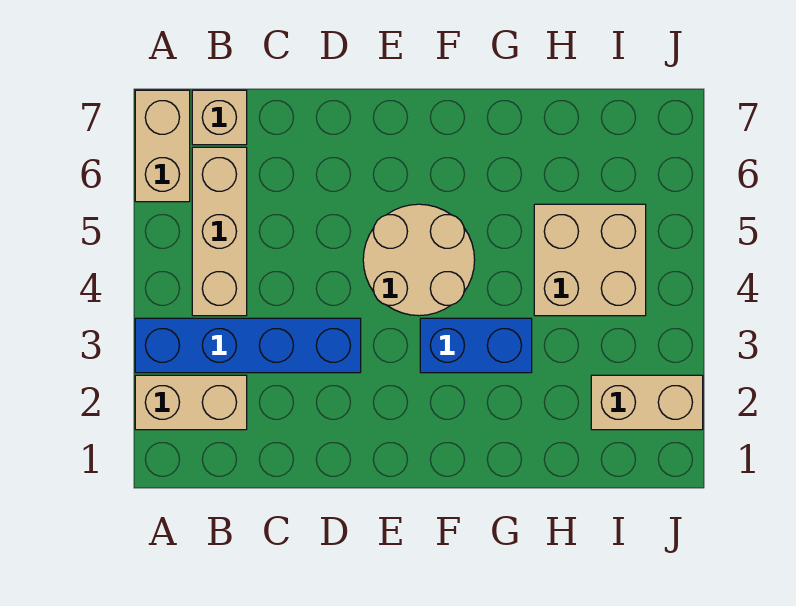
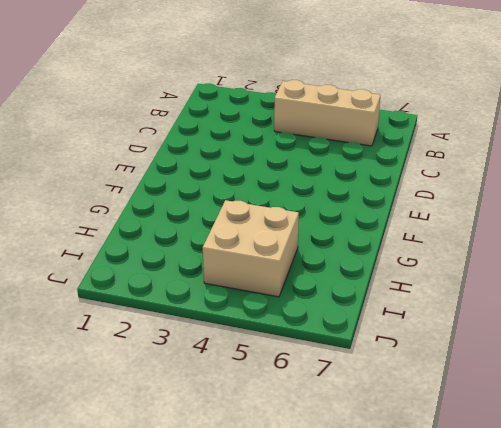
none -> tan brick A2:B2 level 1
none -> blue brick A3:D3 level 1

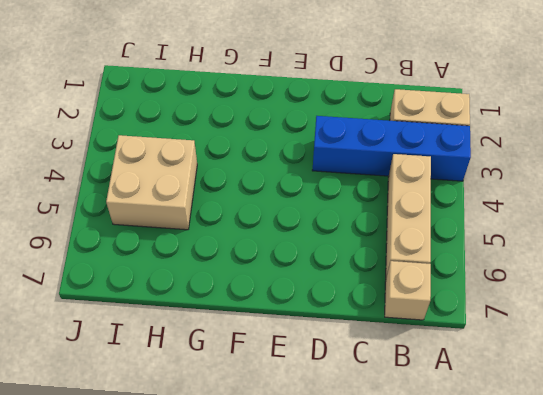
none -> tan brick A6:A7 level 1
none -> tan round brick E4:F5 level 1

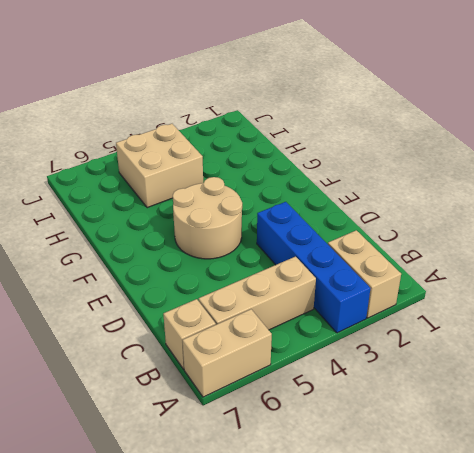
none -> blue brick F3:G3 level 1
none -> tan brick I2:J2 level 1

